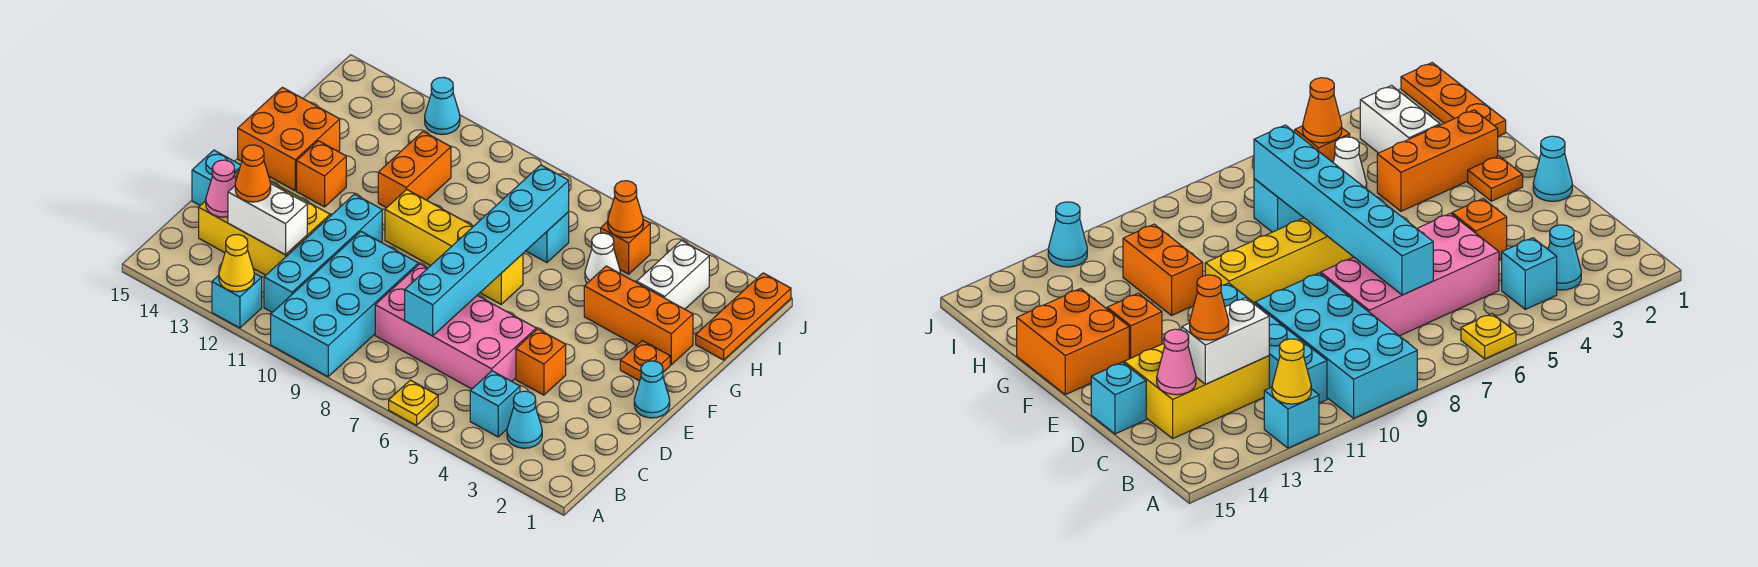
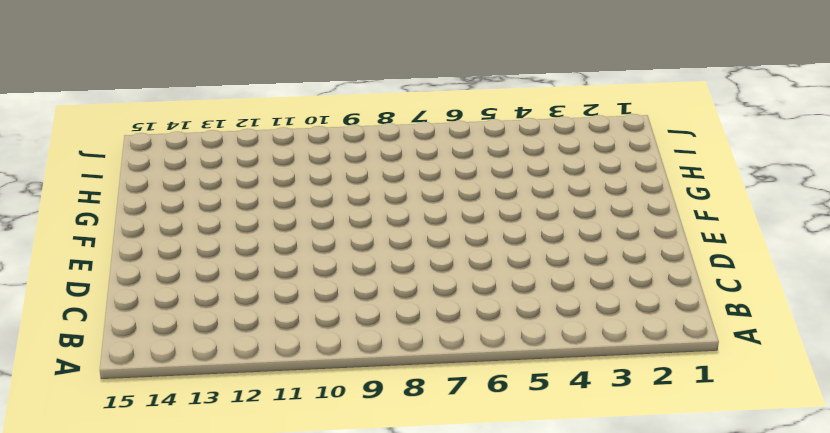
none -> yellow plate A6 level 1
none -> cyan brick A9:D10 level 1
none -> cyan brick A12 level 1

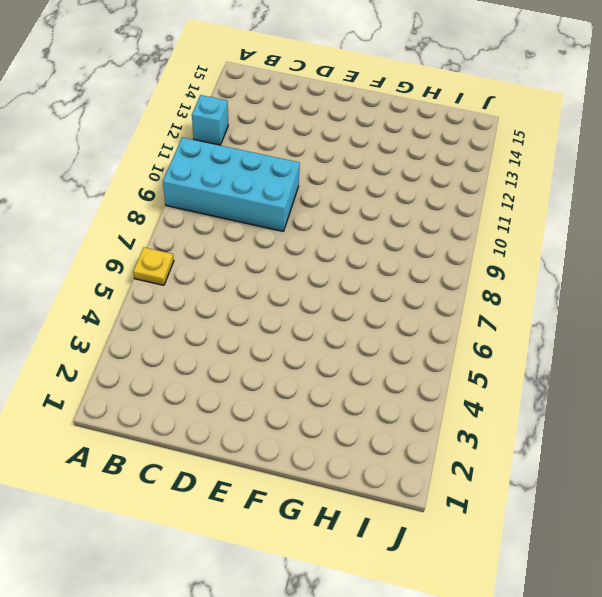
none -> cyan cone B3 level 1
none -> cyan brick B4 level 1
none -> cyan brick B11:E11 level 1

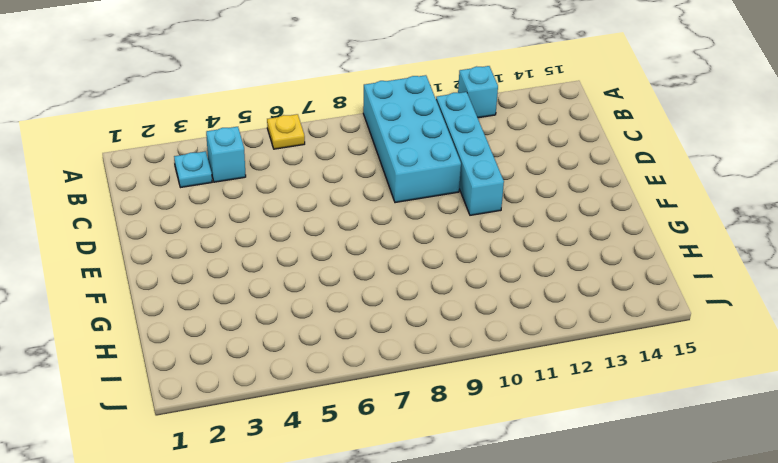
cyan plate B3 level 1 -> cyan cone B3 level 1
none -> pink brick C5:D8 level 1
none -> yellow brick C12:D14 level 1
none -> orange brick D4 level 1

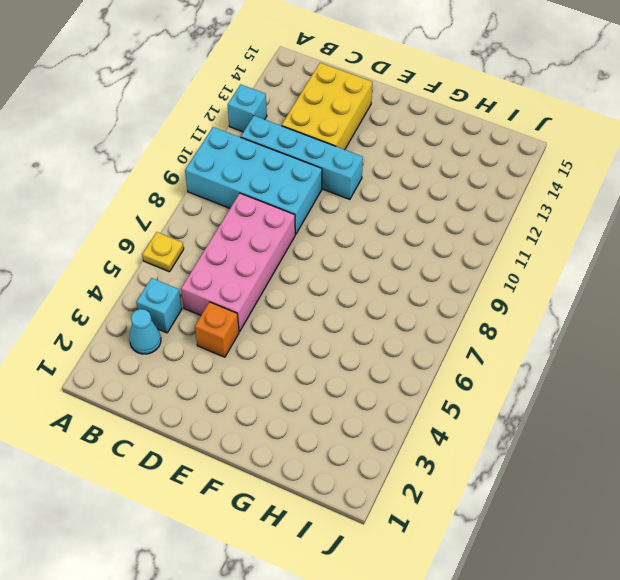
none -> cyan brick D15 level 1
none -> cyan cone E1 level 1
none -> orange plate F2 level 1

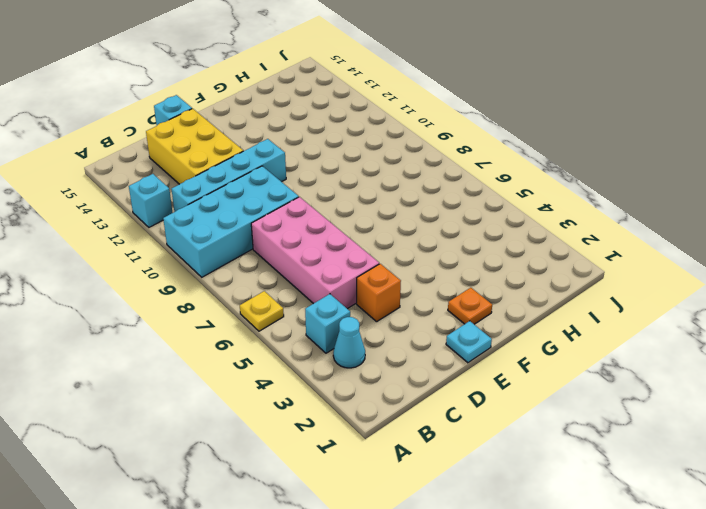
cyan plate E1 level 1 -> cyan cone E1 level 1
none -> yellow brick F7:F10 level 1
none -> orange brick F13 level 1
none -> orange brick F14:G15 level 1

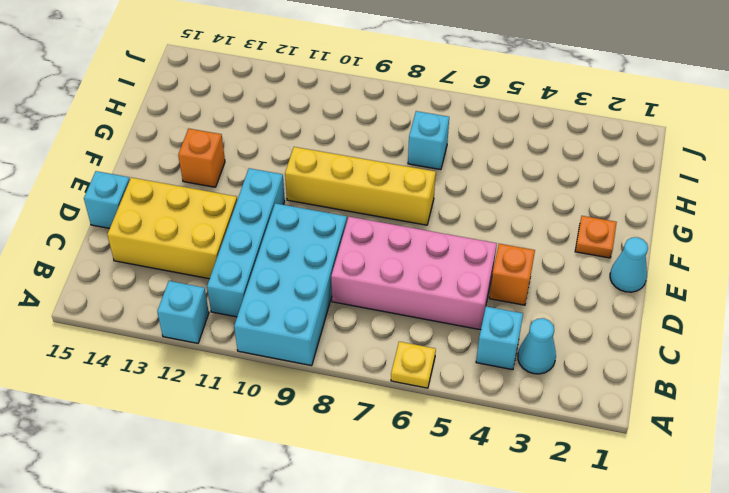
none -> orange brick F14:G15 level 1
none -> orange brick G2:G4 level 1
none -> orange brick G11:H11 level 1

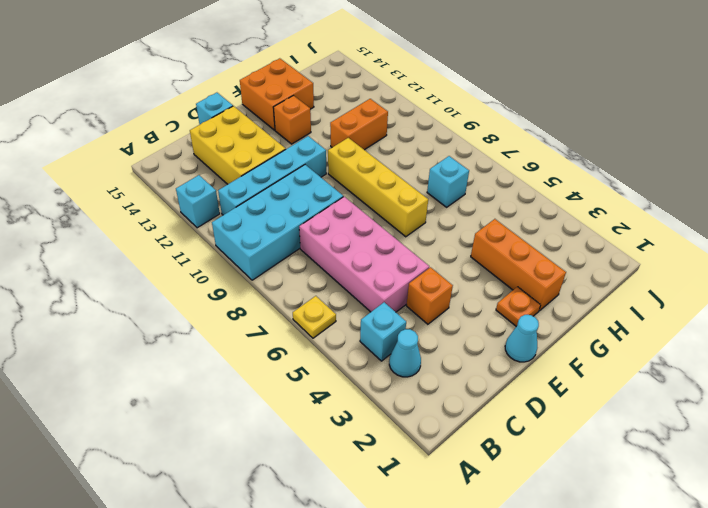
none -> orange plate H1:J1 level 1
none -> white brick H3:I3 level 1
none -> white cone H5 level 1

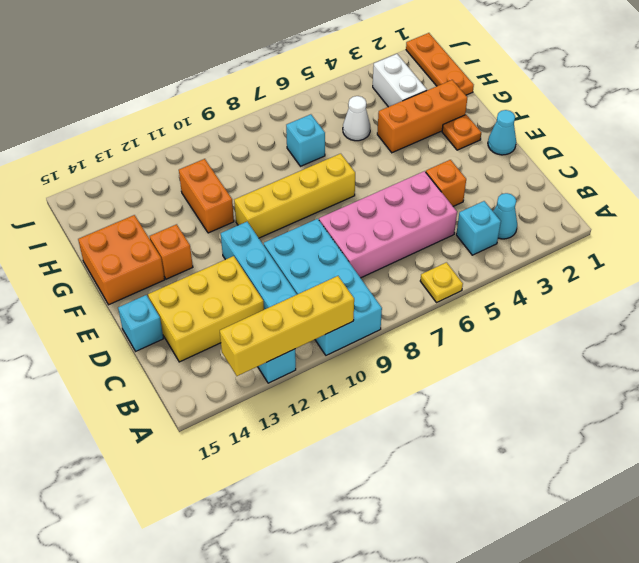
yellow brick A10:A13 level 2 -> yellow cone A12 level 2
none -> orange brick I5 level 1
none -> cyan cone J12 level 1
none -> cyan brick C7:H7 level 2

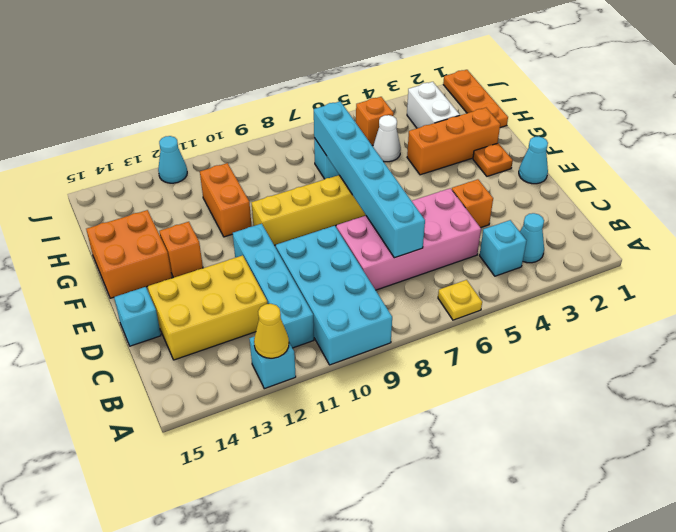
none -> white brick C12:C13 level 2
none -> pink cone C14 level 2
none -> orange cone I5 level 2

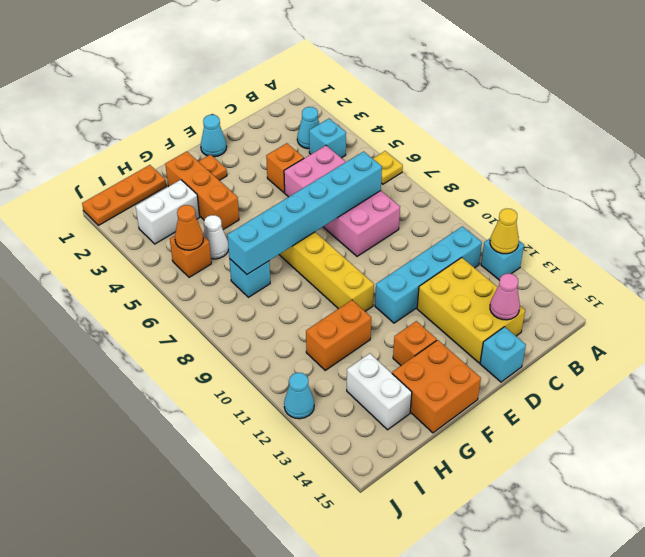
white brick H13:H14 level 1 -> white brick C12:C13 level 2
none -> cyan brick A9:D10 level 1
none -> orange cone C13 level 3

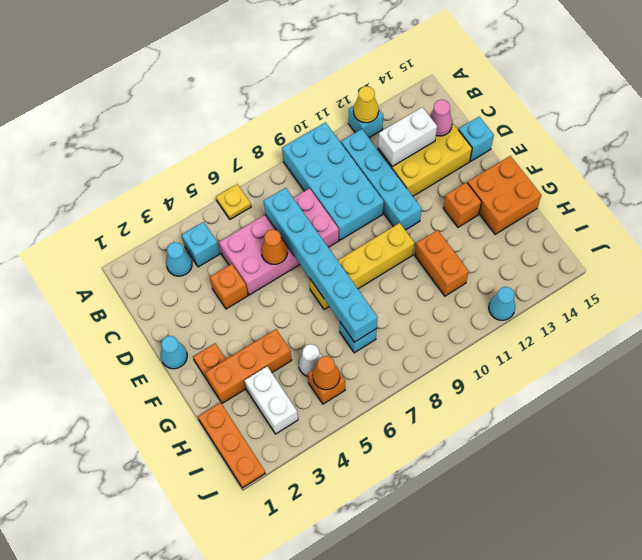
orange cone D6 level 2 -> orange cone C13 level 3

